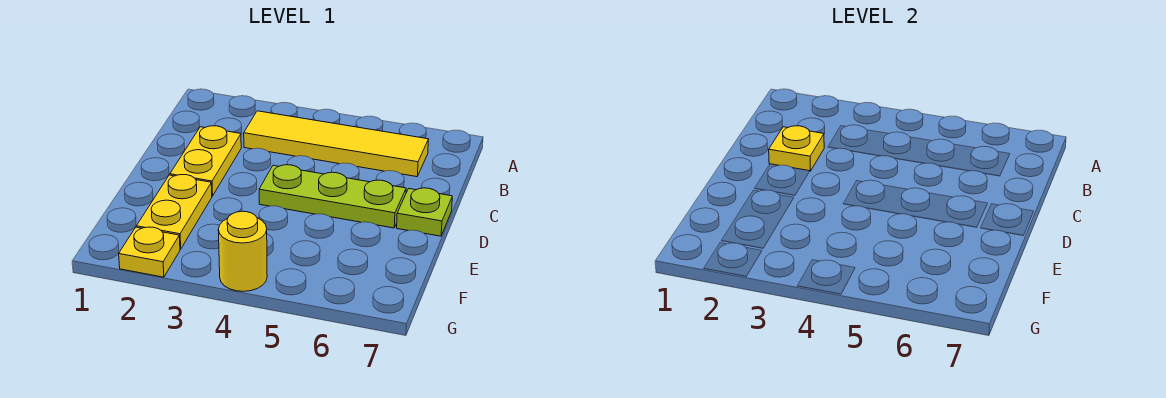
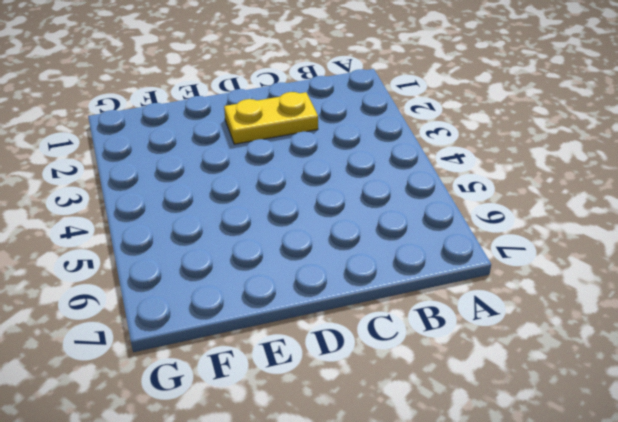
none -> yellow tile B3:B6 level 1
none -> lime plate D4:D6 level 1

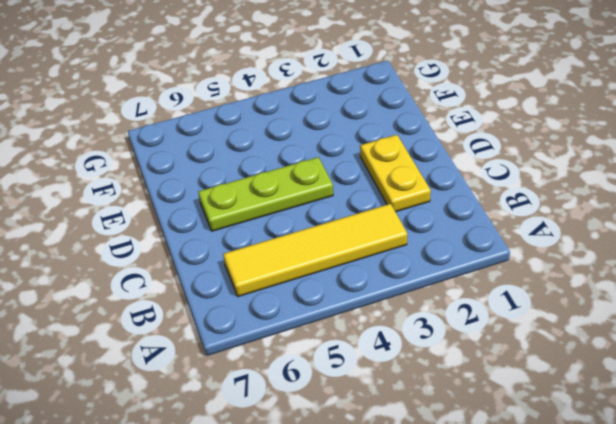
none -> lime plate D7 level 1
none -> yellow plate E2:F2 level 1

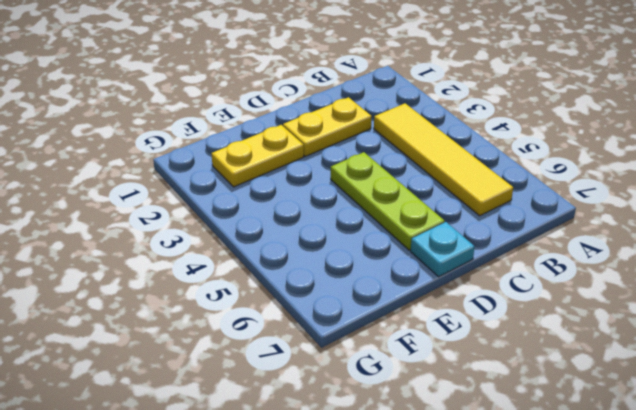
cyan plate D7 level 1 -> lime plate D7 level 1
none -> yellow plate G2 level 1
none -> yellow round brick G4 level 1

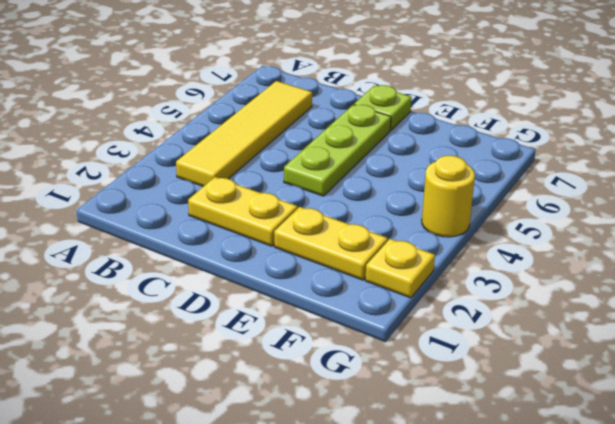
none -> yellow plate C2 level 2

